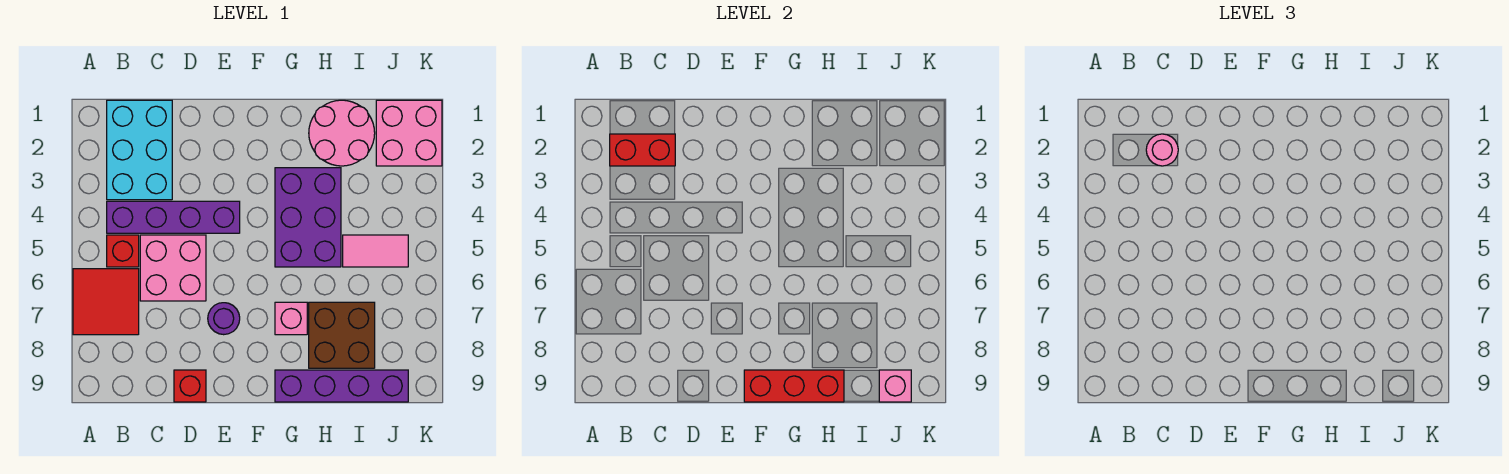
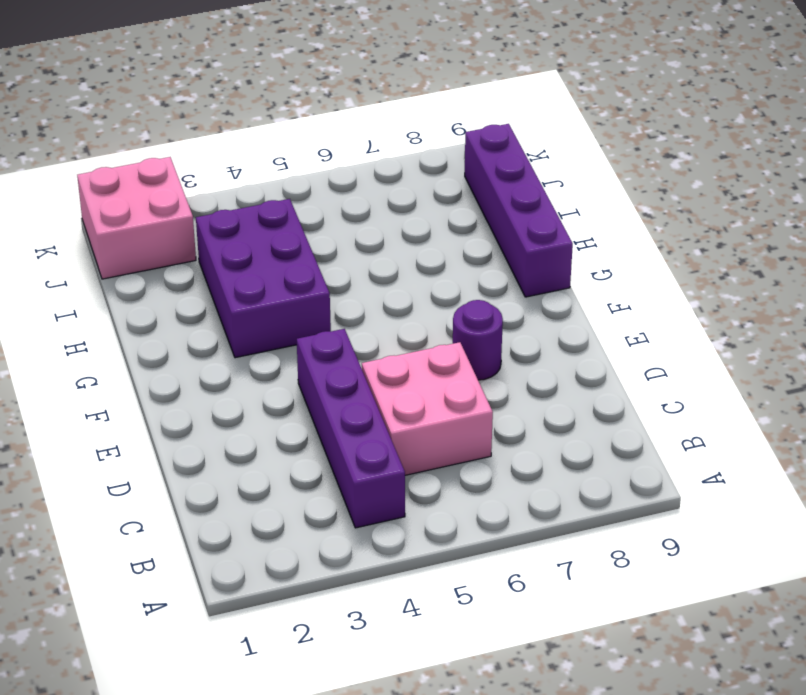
purple brick G3:I4 level 1 -> purple brick G3:H5 level 1
none -> red tile A6:B7 level 1
none -> cyan brick B1:C3 level 1
none -> red brick B5 level 1

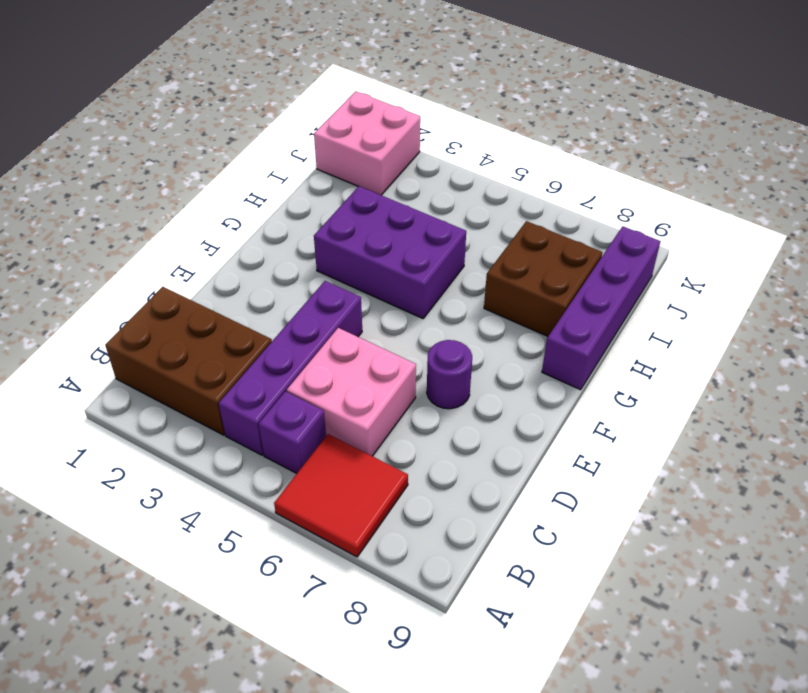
brown brick B1:C3 level 1 -> cyan brick B1:C3 level 1
purple brick B5 level 1 -> red brick B5 level 1
none -> red brick D9 level 1
none -> pink brick G7 level 1
none -> pink round brick H1:I2 level 1

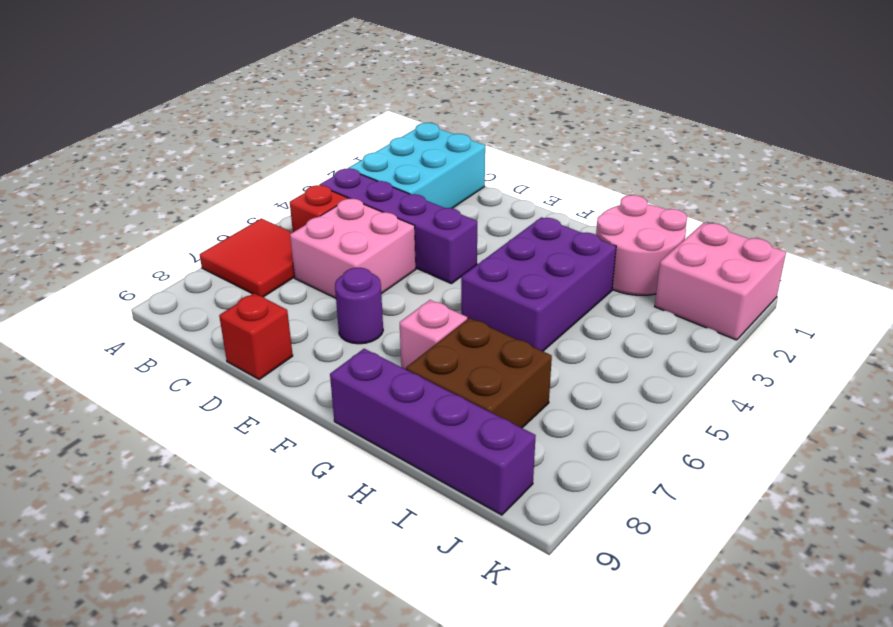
none -> pink tile I5:J5 level 1
none -> red brick B2:C2 level 2
none -> red brick F9:H9 level 2

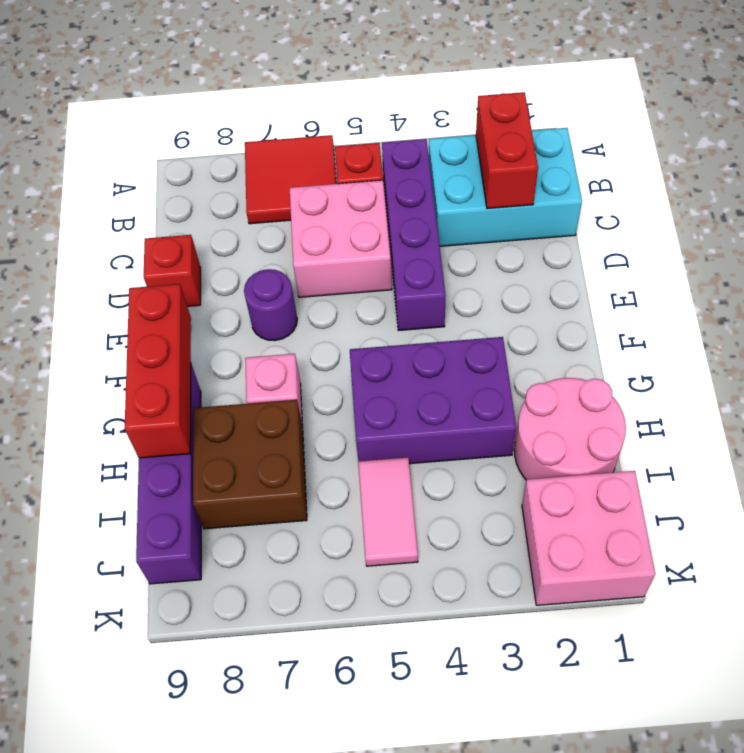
none -> pink brick J9 level 2
none -> pink round brick C2 level 3

